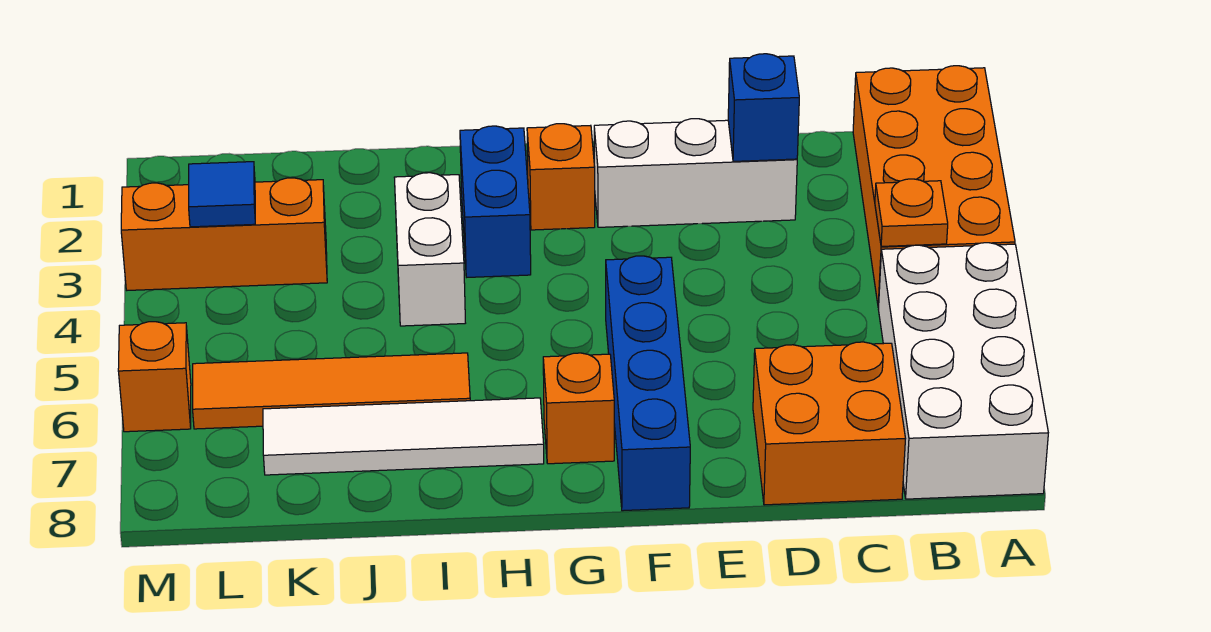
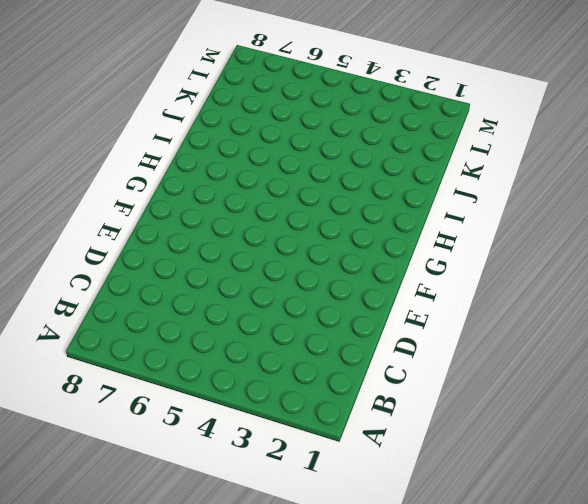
none -> orange brick A1:B4 level 1
none -> white brick A5:B8 level 1
none -> orange brick C7:D8 level 1

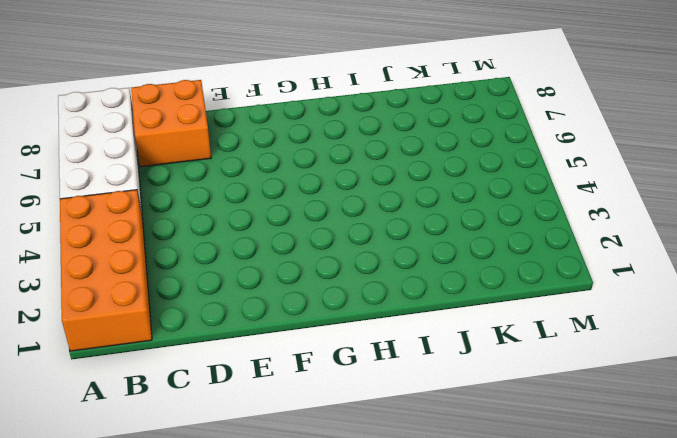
none -> white brick D2:F2 level 1
none -> blue brick F5:F8 level 1
none -> orange brick G2 level 1

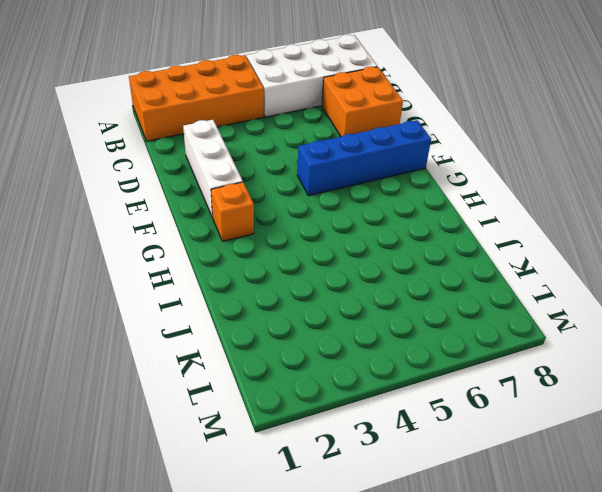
none -> orange brick G7 level 1
none -> blue brick H2:H3 level 1
none -> white tile H7:K7 level 1

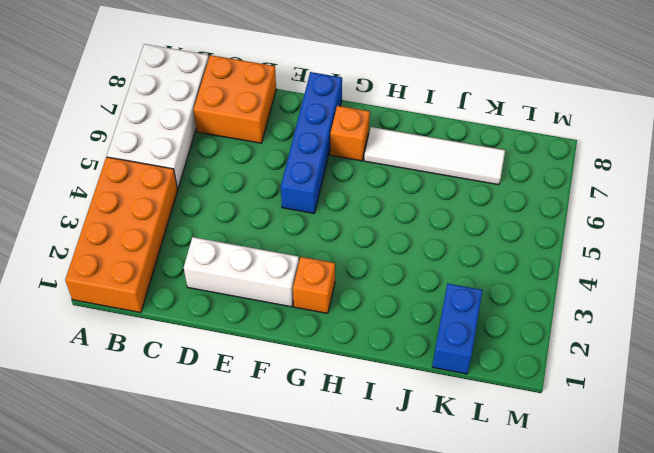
blue brick K1:K2 level 1 -> blue brick H2:H3 level 1
none -> white brick I3:I4 level 1
none -> orange tile I6:L6 level 1
none -> orange brick K3:M3 level 1

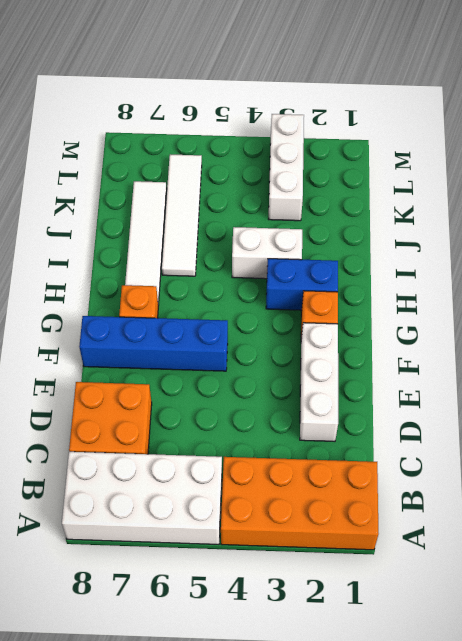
white tile I6:L6 level 1 -> orange tile I6:L6 level 1
white brick K3:M3 level 1 -> orange brick K3:M3 level 1
none -> orange brick M6 level 1
none -> orange plate B4 level 2
none -> blue brick D2 level 2

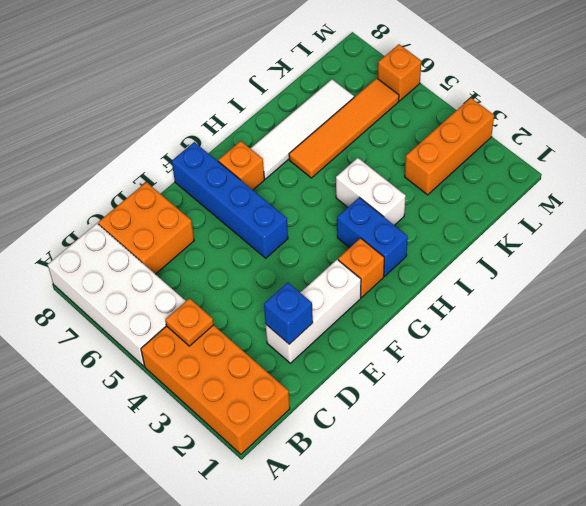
none -> blue tile L3 level 2

